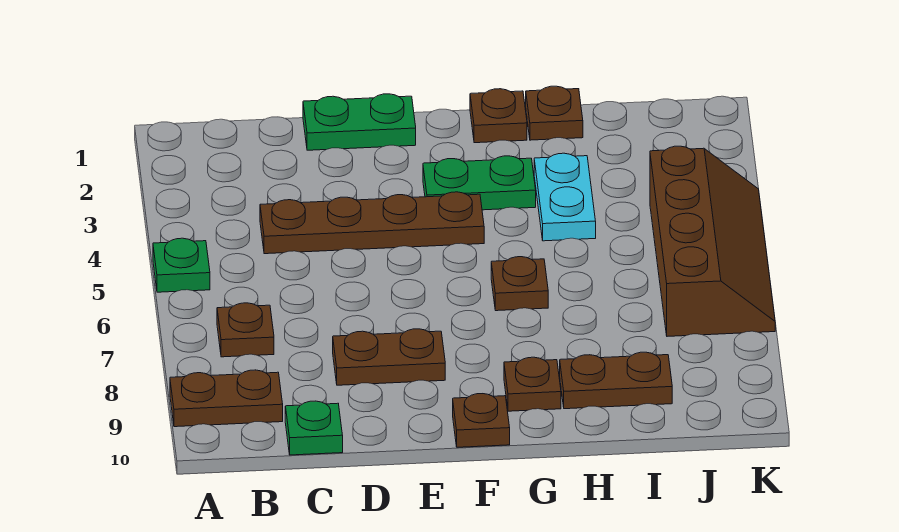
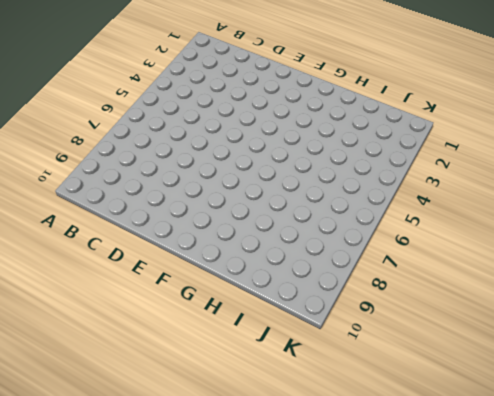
none -> green plate A5 level 1
none -> brown plate A9:B9 level 1
none -> brown plate B7 level 1

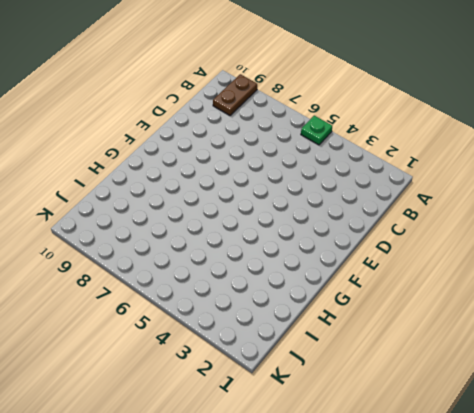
none -> brown plate B7 level 1
none -> brown plate C4:F4 level 1
none -> green plate C10 level 1

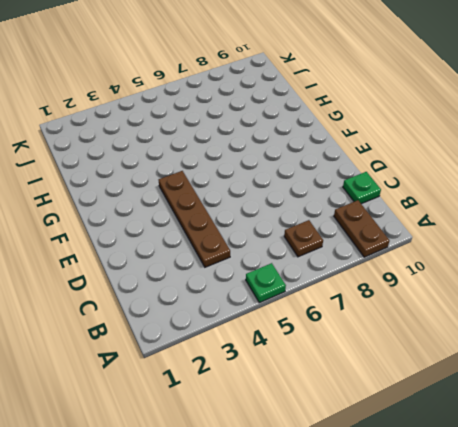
none -> green plate D1:E1 level 1
none -> brown plate D8:E8 level 1
none -> green plate F3:G3 level 1

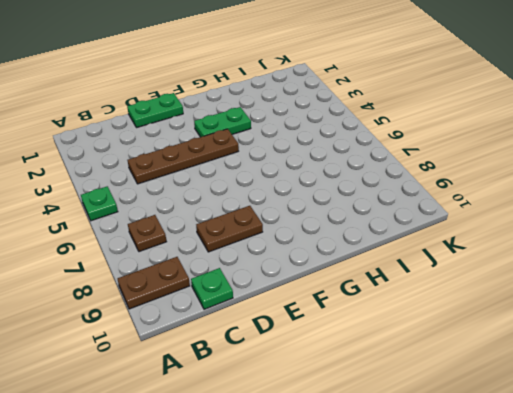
none -> brown plate F10 level 1
none -> brown plate G1 level 1
none -> brown plate G6 level 1

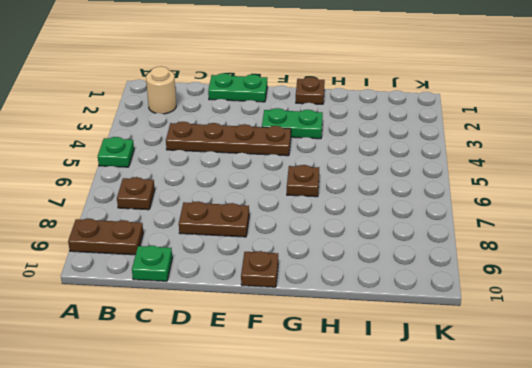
tan round brick B2 level 1 -> none
none -> brown plate G9 level 1
none -> brown plate H1 level 1
none -> cyan plate H3:H4 level 1

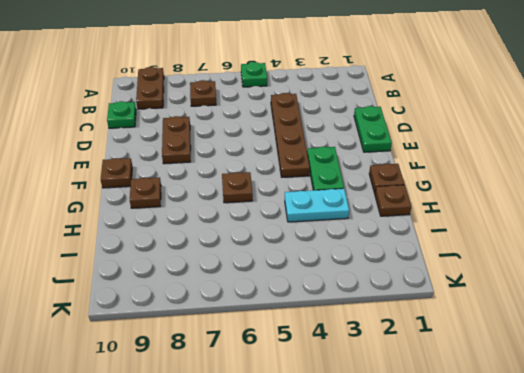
none -> brown plate H9:I9 level 1
none -> brown slope J4:K7 level 1 top J

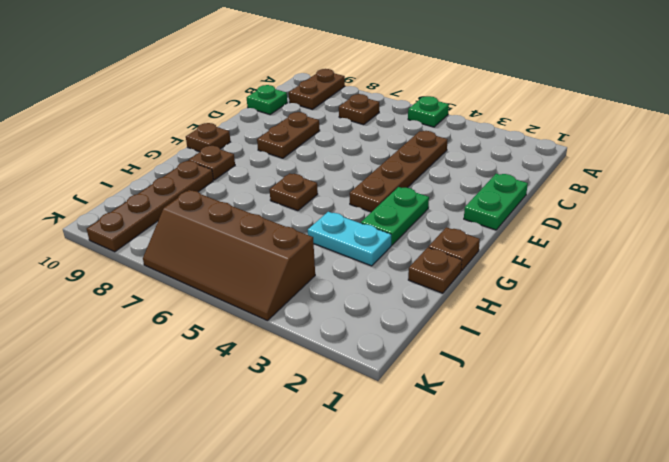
brown plate H9:K9 level 1 -> brown plate H9:I9 level 1

